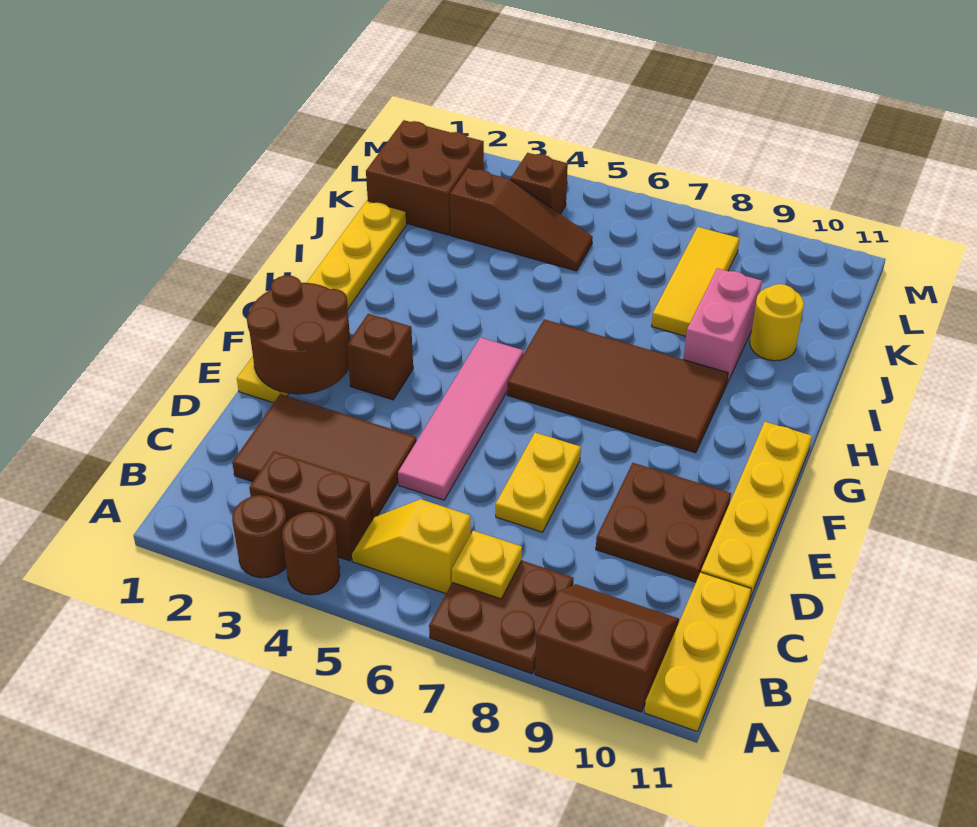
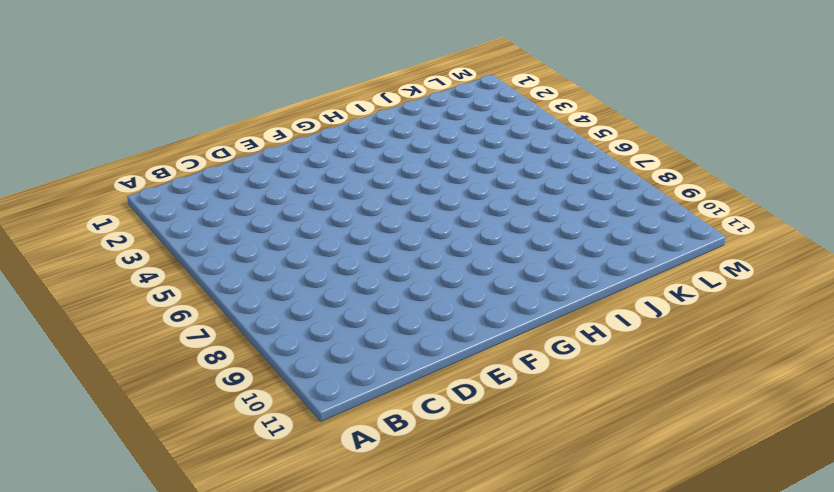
none -> brown round brick A3 level 1
none -> brown round brick A4 level 1
none -> brown plate A7:B8 level 1

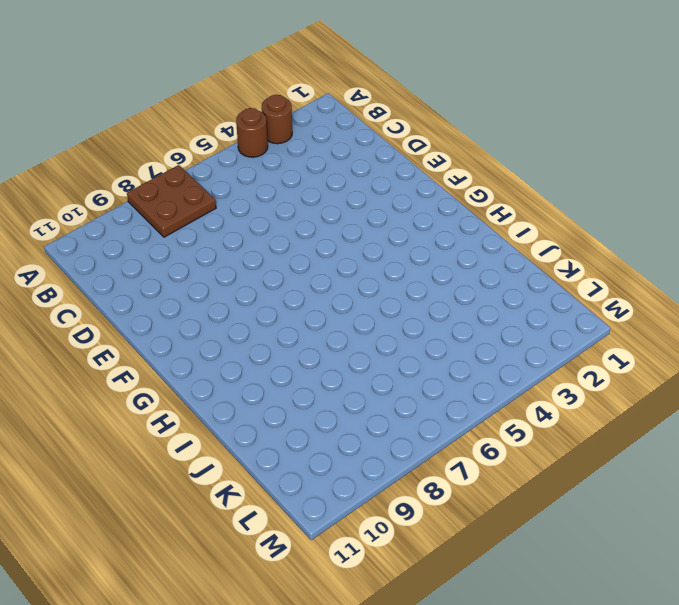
none -> brown slope A9:B10 level 1 top A
none -> yellow plate A11:C11 level 1
none -> brown brick B3:B4 level 1

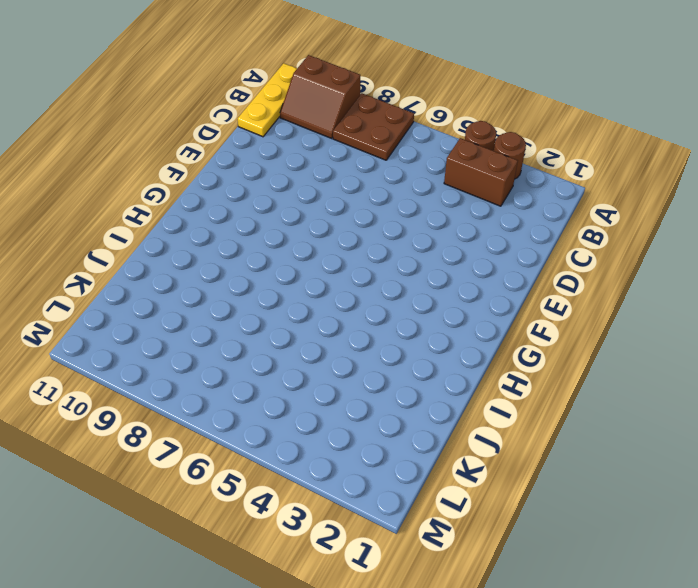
none -> yellow slope B5:B6 level 1 top 6
none -> brown tile C2:D4 level 1
none -> pink tile D5:G5 level 1

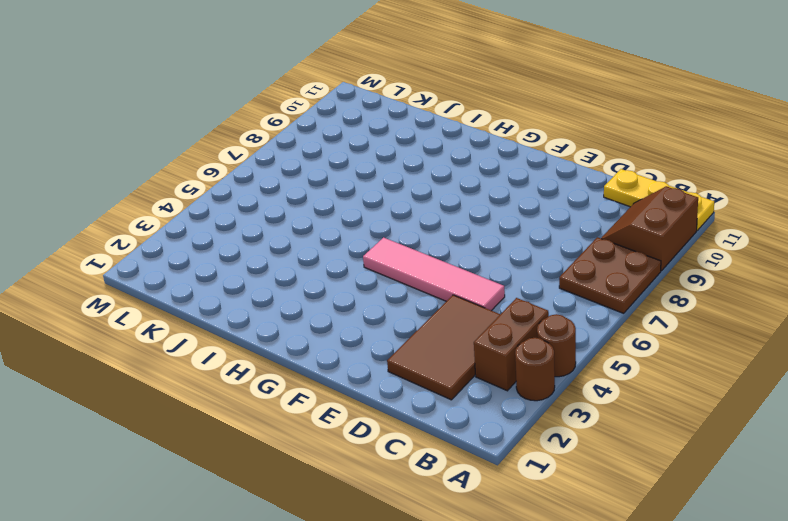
none -> yellow slope B5:B6 level 1 top 6
none -> yellow plate D7:E7 level 1
none -> brown plate D9:E10 level 1

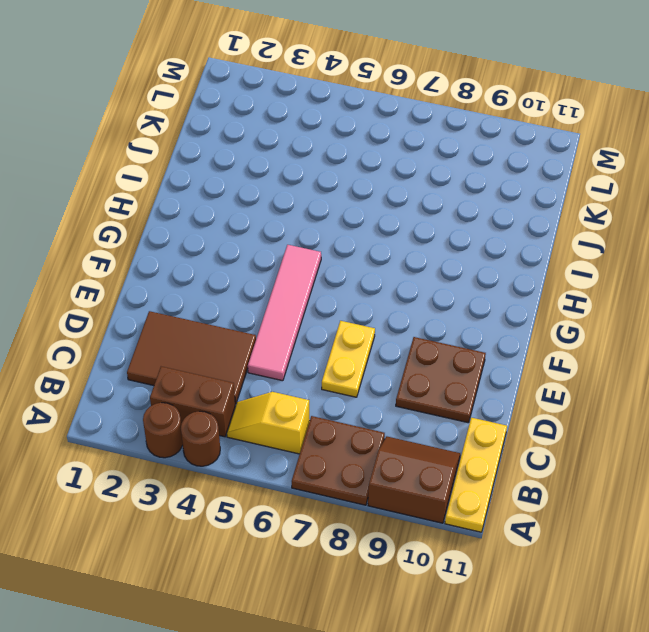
none -> yellow plate D11:G11 level 1
none -> yellow plate E1:J1 level 1
none -> brown brick F3 level 1

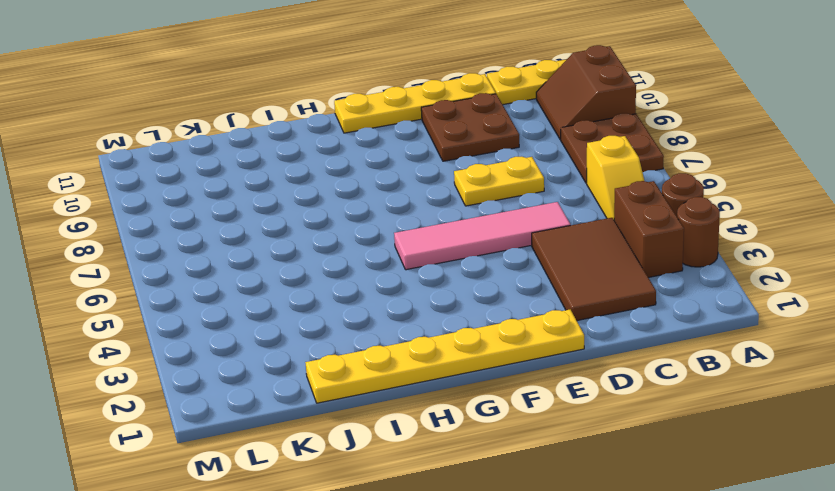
none -> brown brick F3 level 1
none -> brown tile G6:H9 level 1
none -> pink brick I9:J9 level 1

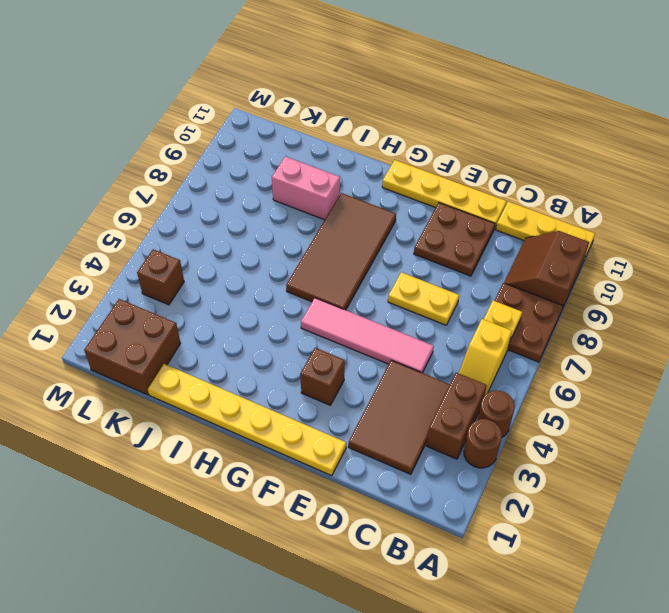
none -> yellow tile J8:L8 level 1
none -> yellow round brick J10 level 1
none -> brown slope K3:K5 level 1 top 3

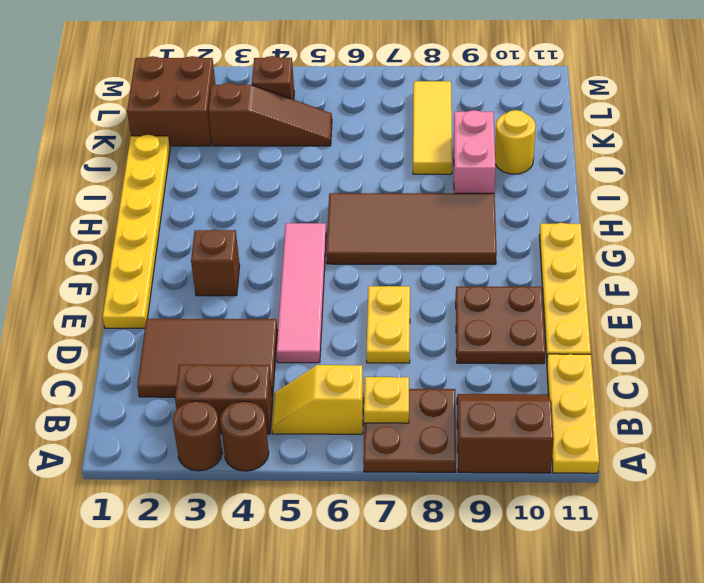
none -> brown round brick E1:F2 level 2

